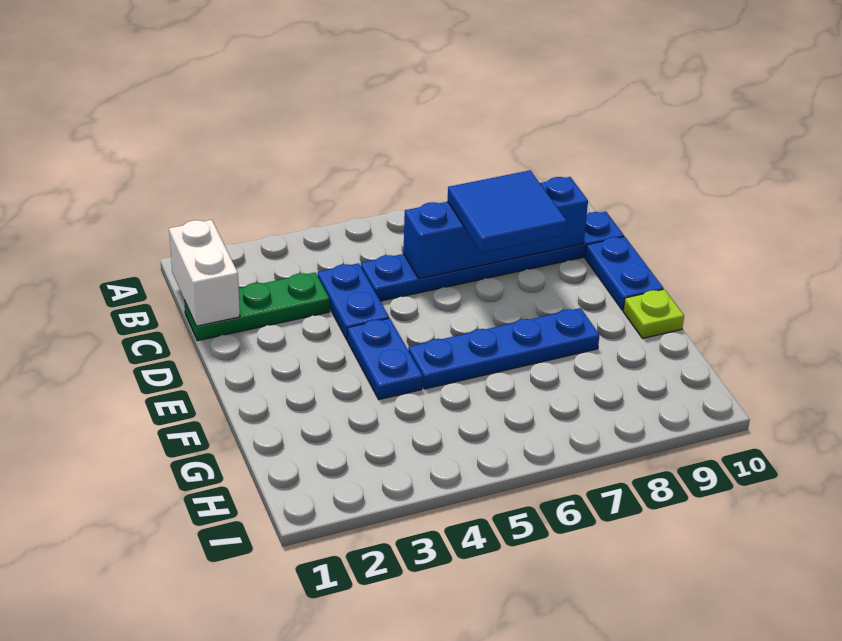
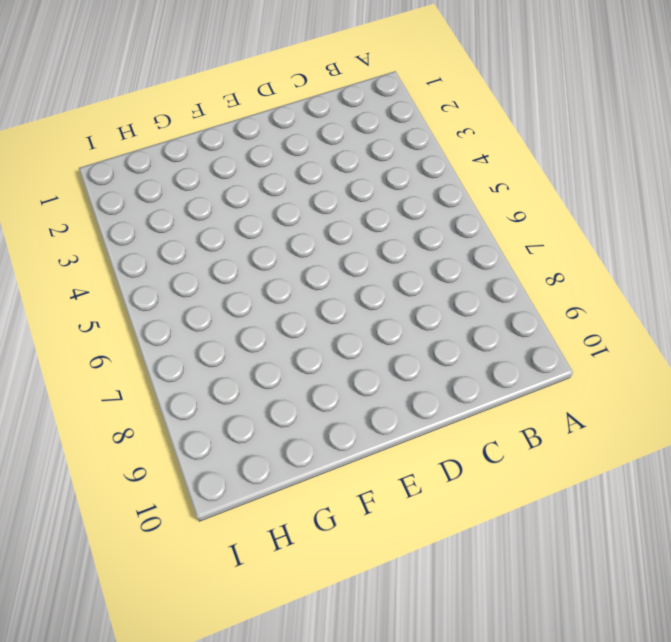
none -> green plate C1:C3 level 1
none -> blue plate C4:D4 level 1

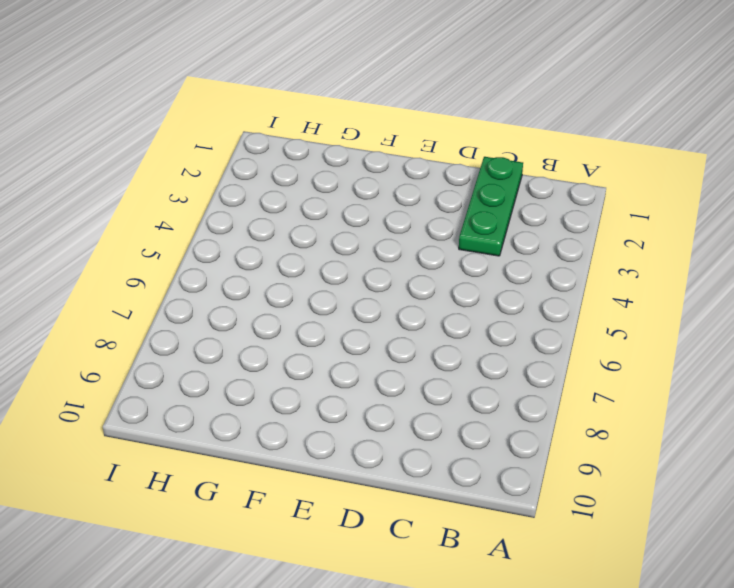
none -> blue plate C4:D4 level 1
none -> blue plate C5:C10 level 1

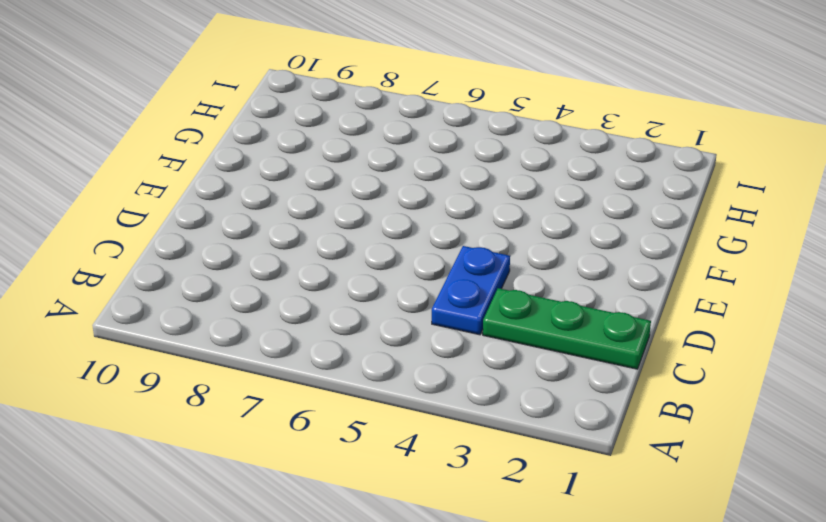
none -> blue plate C5:C10 level 1
none -> blue plate D10:E10 level 1

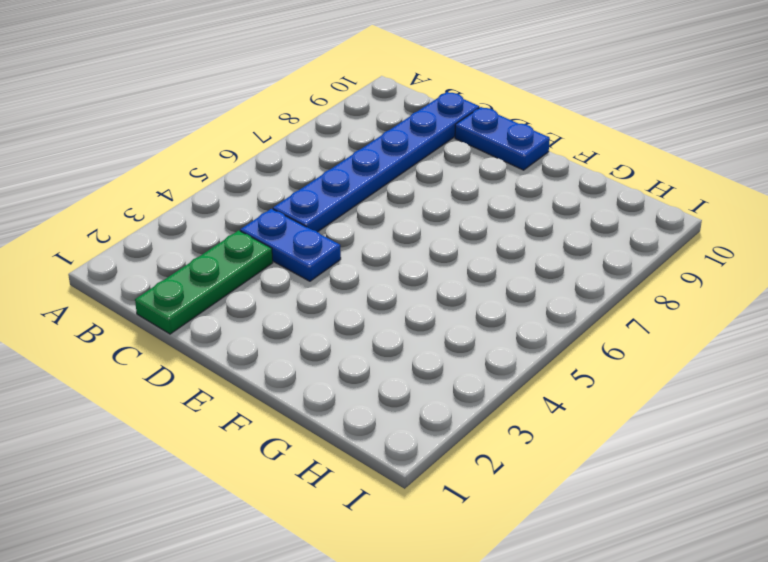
none -> blue plate E4:F4 level 1
none -> blue plate F5:F8 level 1

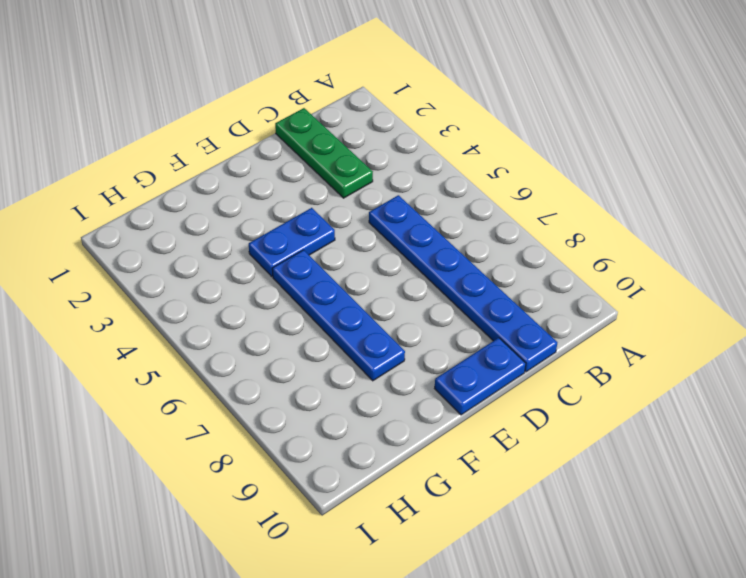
none -> blue plate C4:D4 level 1
none -> lime plate F10 level 1

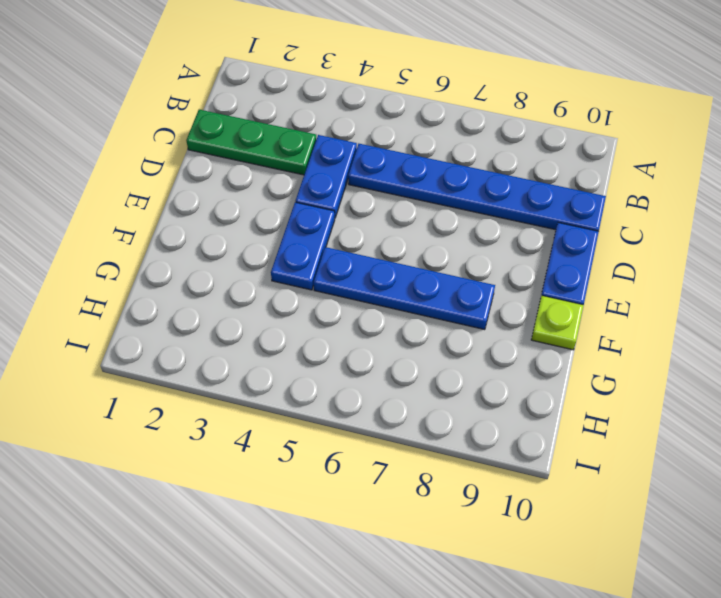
none -> white brick B1:C1 level 2
none -> blue brick C6:C9 level 2

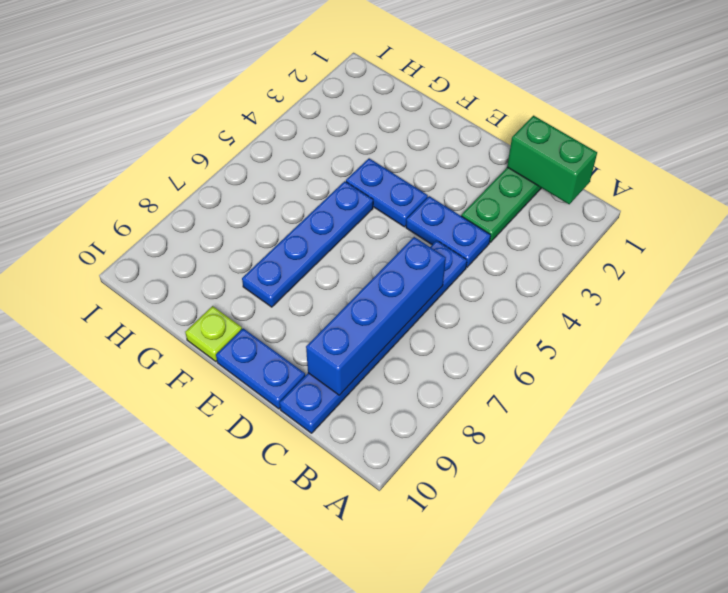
green brick B1:C1 level 2 -> white brick B1:C1 level 2
none -> blue tile C7:D8 level 3

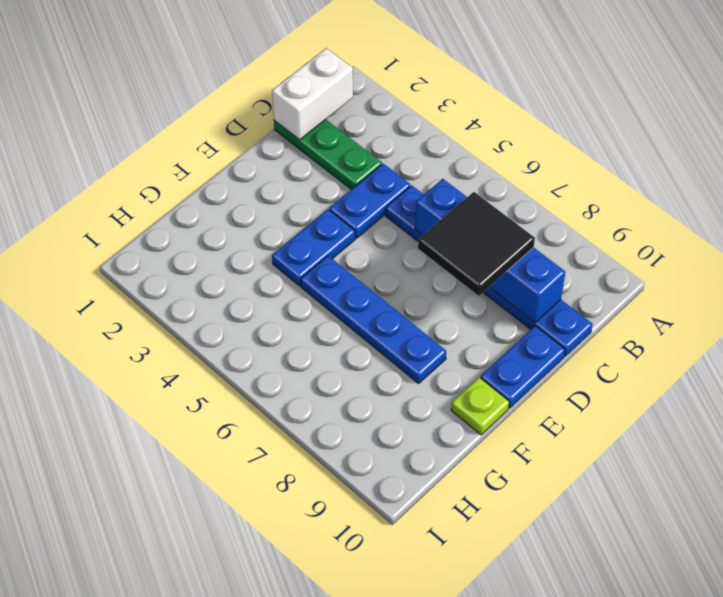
black tile C7:D8 level 3 -> blue tile C7:D8 level 3

